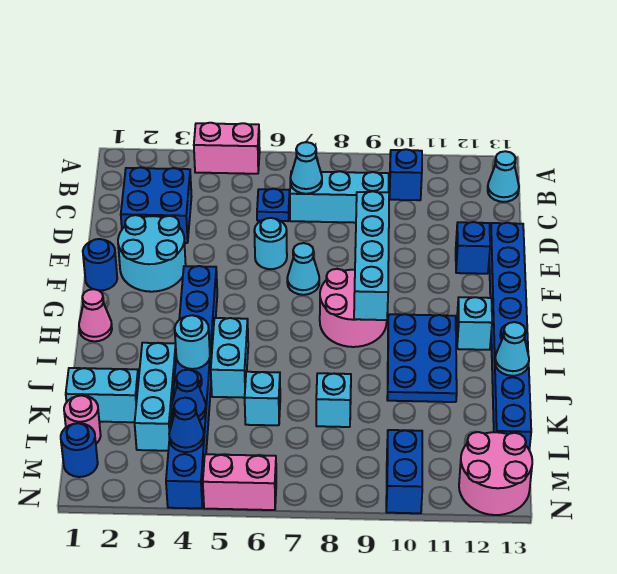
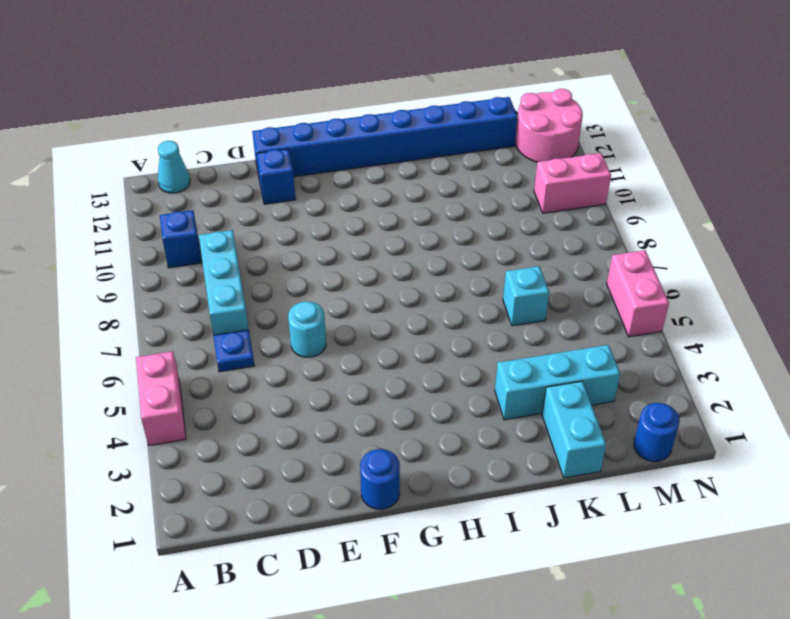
pink brick M10:N10 level 1 -> blue brick M10:N10 level 1
none -> blue brick C2:D3 level 1
none -> cyan round brick E2:F3 level 1
none -> cyan cone F7 level 1
none -> blue brick G4:N4 level 1

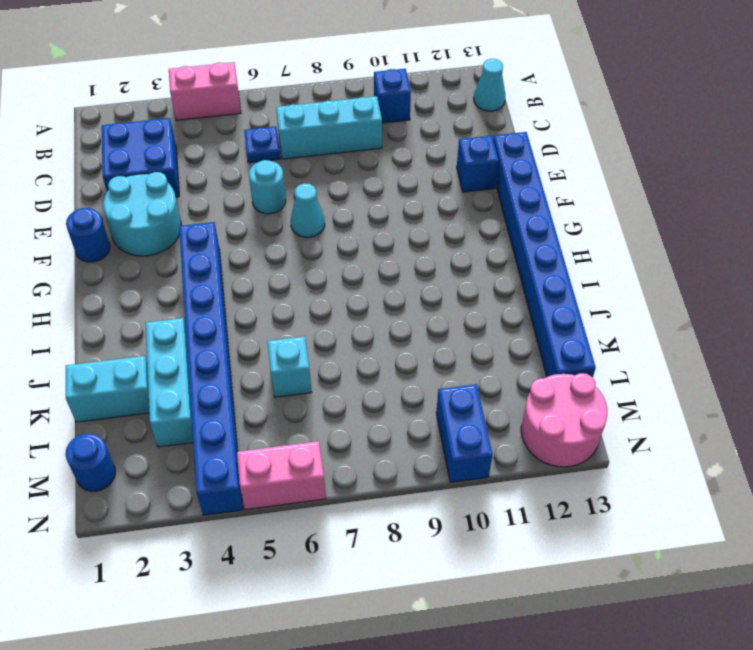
none -> pink round brick G8:H9 level 1
none -> pink cone H1 level 1
none -> blue plate H10:J11 level 1
none -> cyan brick H12 level 1

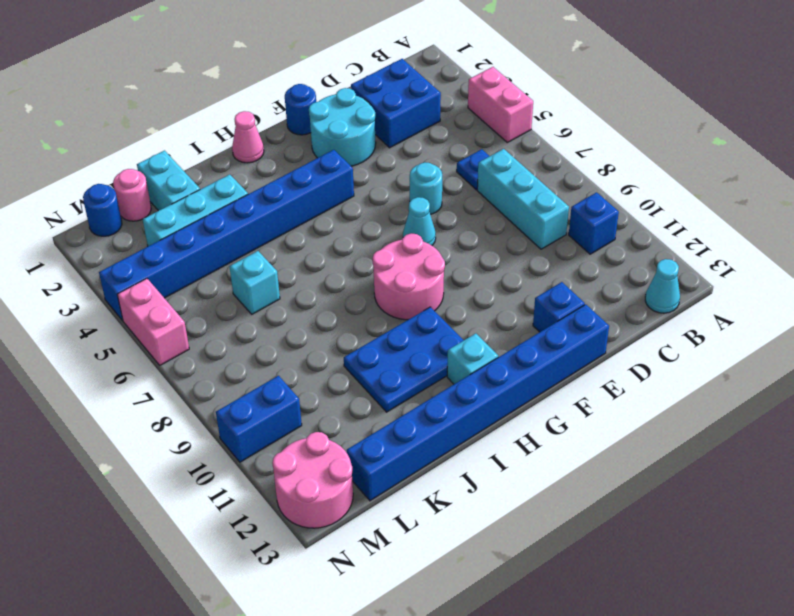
none -> cyan brick I5:J5 level 1
none -> cyan brick K8 level 1
none -> cyan cone C7 level 2
none -> cyan brick E9:H9 level 2

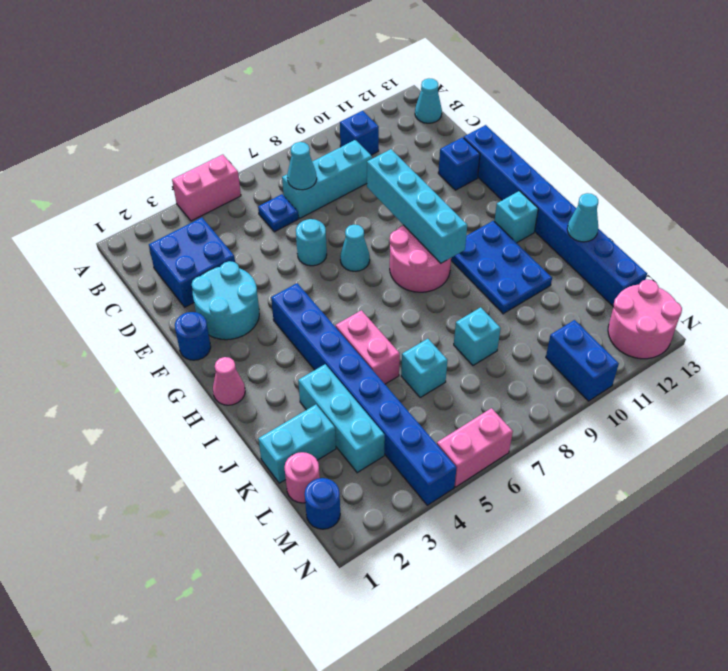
pink brick I5:J5 level 1 -> cyan brick I5:J5 level 1
none -> cyan round brick J4 level 2
none -> blue cone L4 level 2
none -> blue cone M4 level 2

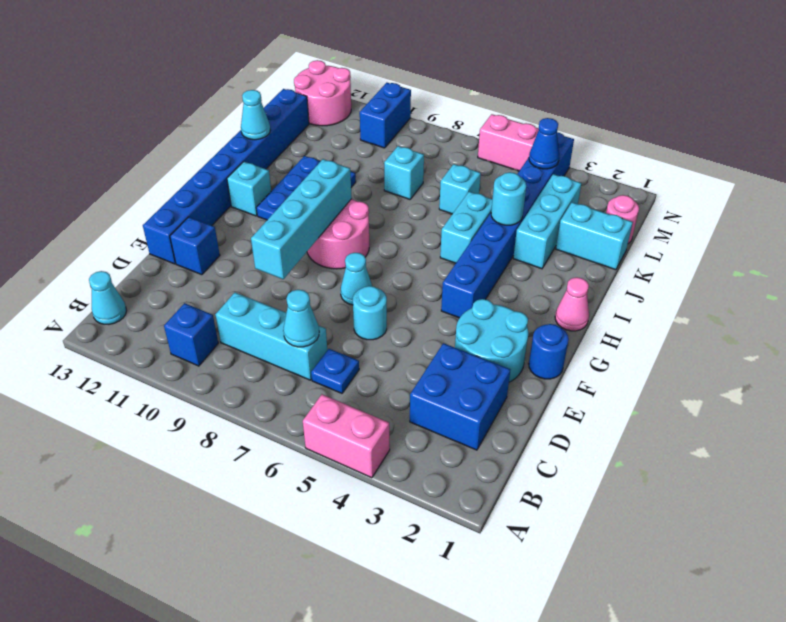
none -> blue round brick M1 level 1
none -> blue cone L4 level 2

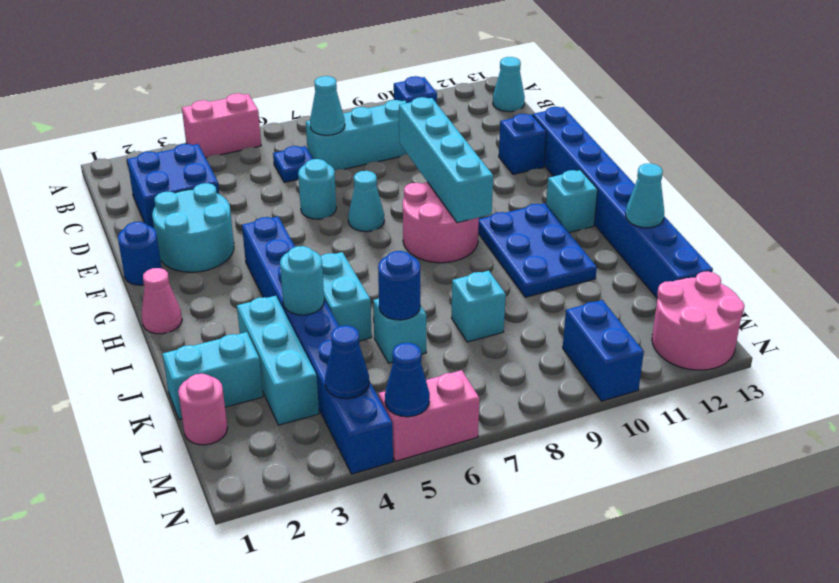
blue round brick K6 level 2 -> blue round brick M1 level 1
blue cone N5 level 2 -> blue cone L4 level 2

